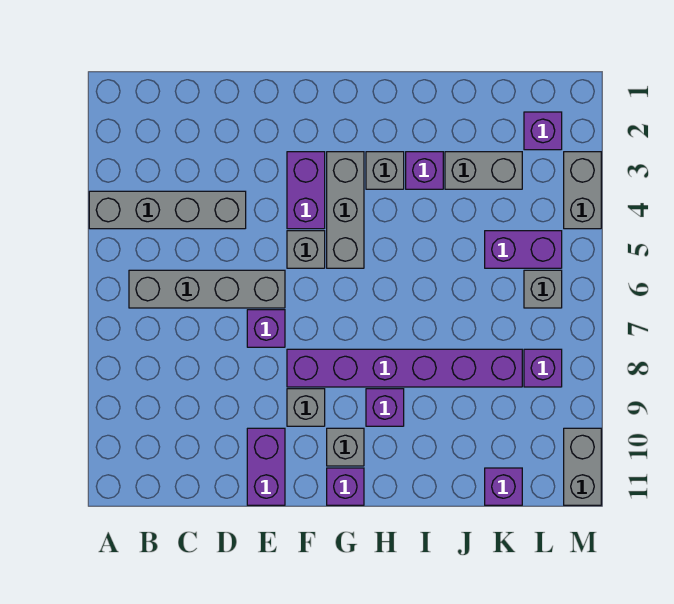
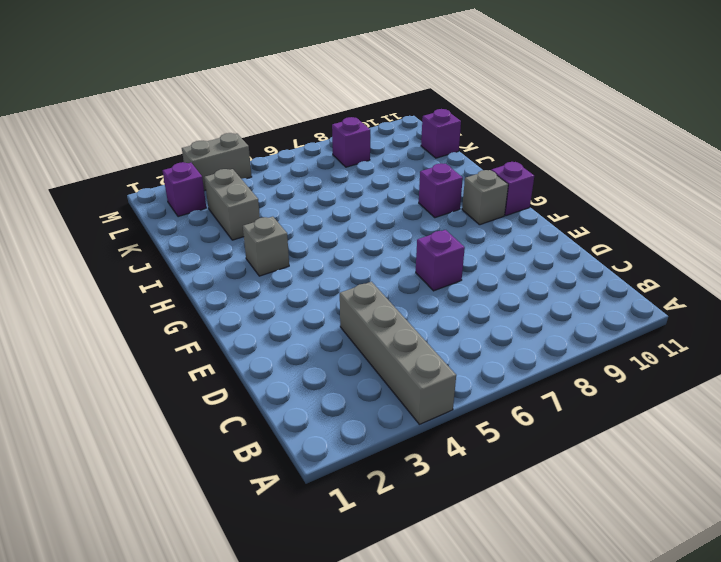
none -> grey brick B6:E6 level 1
none -> purple brick E10:E11 level 1
none -> purple brick F3:F4 level 1

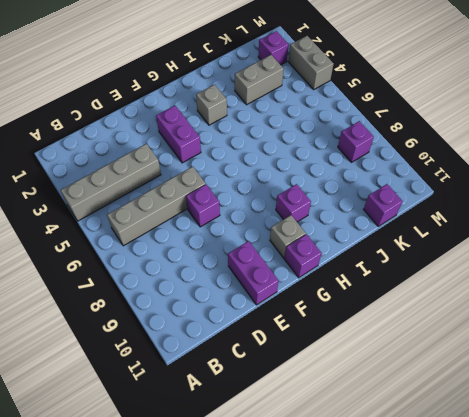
none -> grey brick F5 level 1
none -> purple brick F8:K8 level 1
none -> grey brick F9 level 1

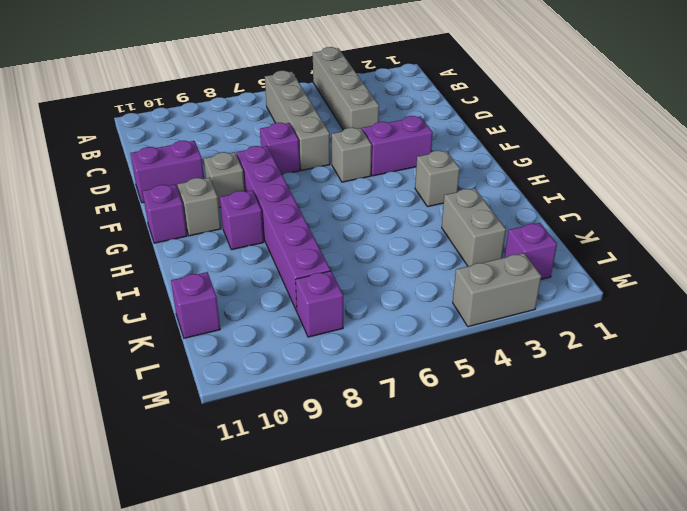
none -> grey brick G3:G5 level 1
none -> purple brick I3 level 1
none -> purple brick K5:L5 level 1

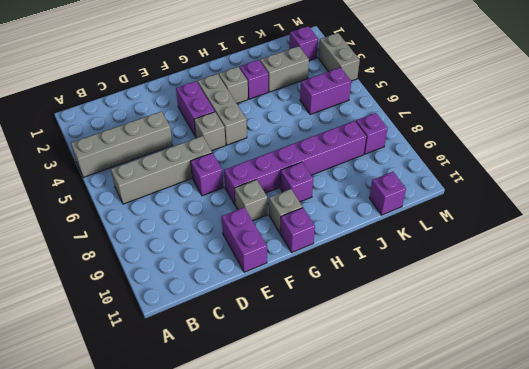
none -> grey brick L6 level 1
none -> grey brick M10:M11 level 1

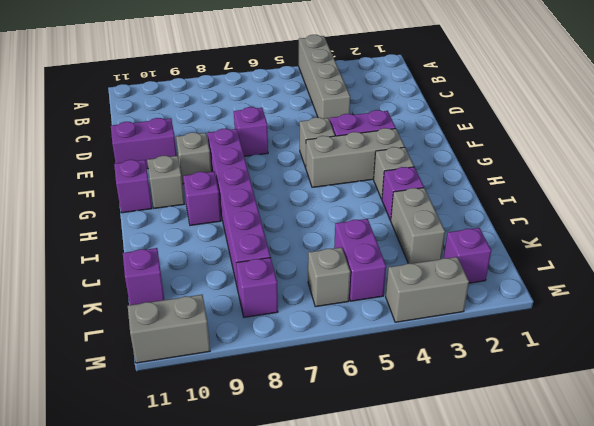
none -> grey brick B6:E6 level 1

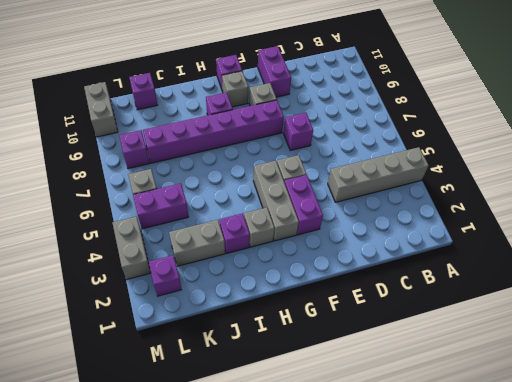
none -> grey brick B6:E6 level 1

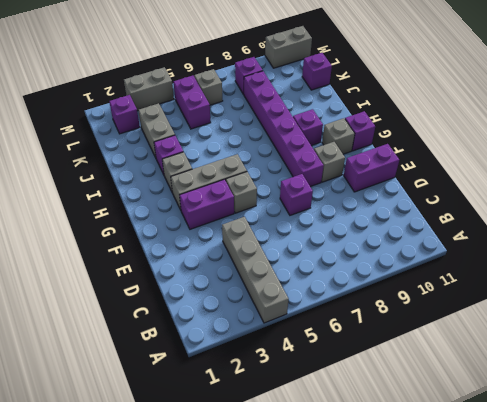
none -> grey brick B6:E6 level 1

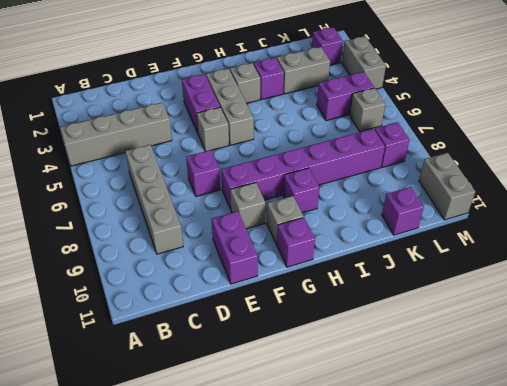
grey brick C6:C9 level 1 -> grey brick B6:E6 level 1

